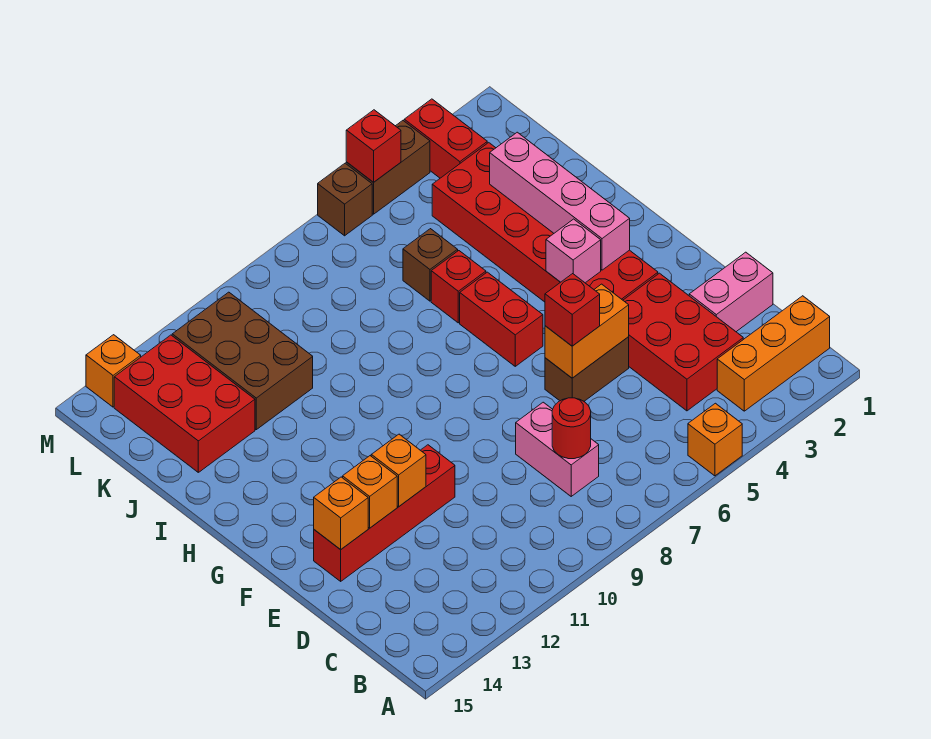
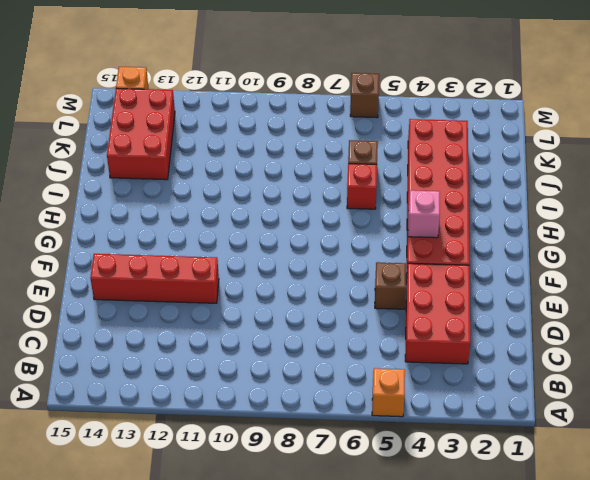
brown brick E5 level 1 -> brown brick E5:E6 level 1
none -> orange brick B1:B3 level 1
none -> pink brick C8:D8 level 1
none -> pink brick D1:D2 level 1

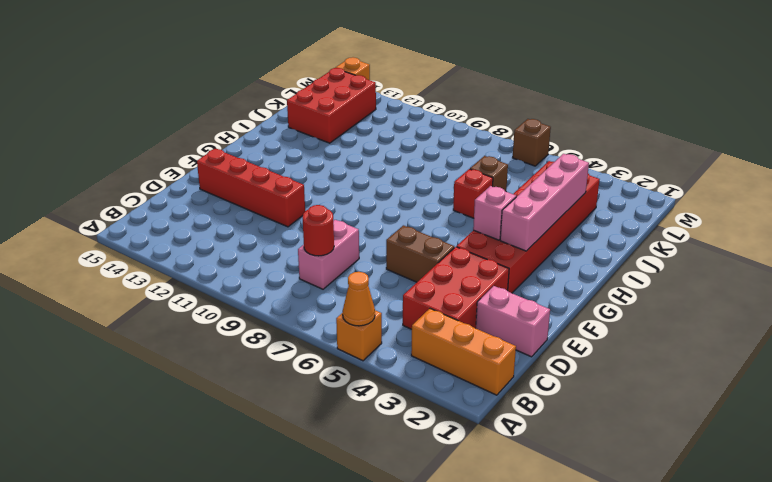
orange cone A5 level 2 -> none
none -> red brick G6:H6 level 1
none -> brown brick J11:L12 level 1
none -> red brick L3:M3 level 1

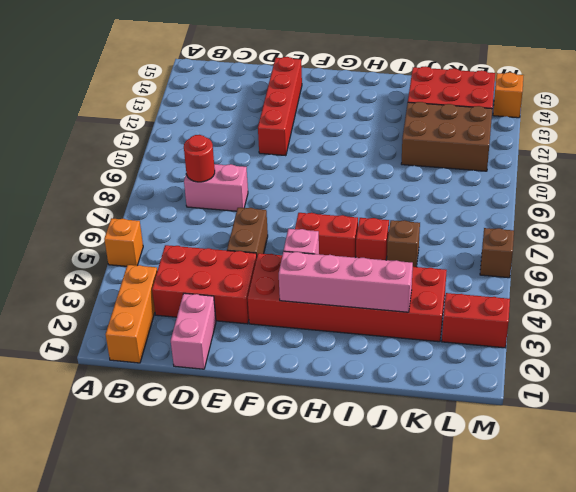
none -> brown brick M4:M5 level 1
none -> orange brick E5:E6 level 2
none -> orange brick E12 level 2

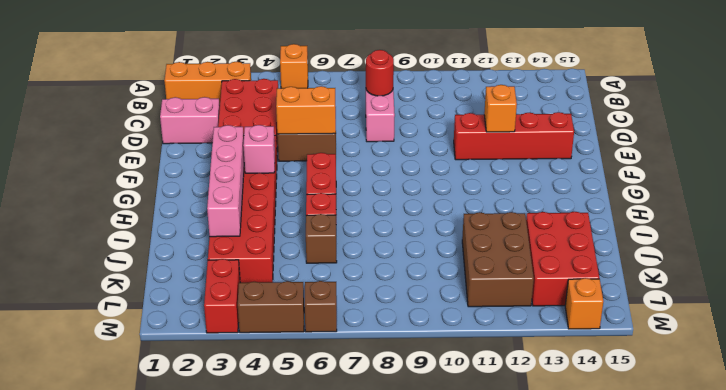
none -> orange brick E13 level 2
none -> orange brick E14 level 2
none -> red brick M5 level 2

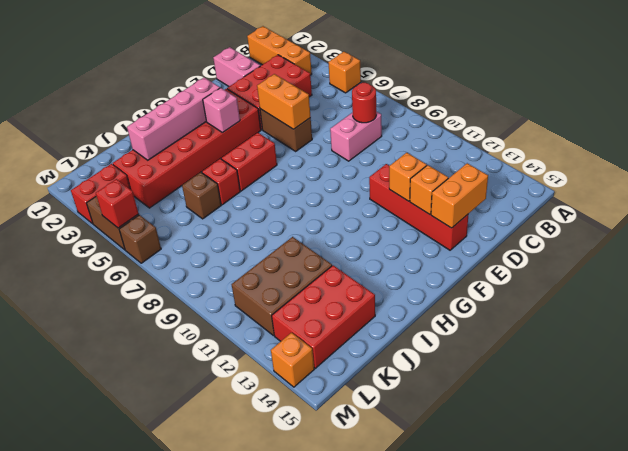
orange brick D14:E14 level 2 -> orange brick E14 level 2
none -> red brick E6 level 3

